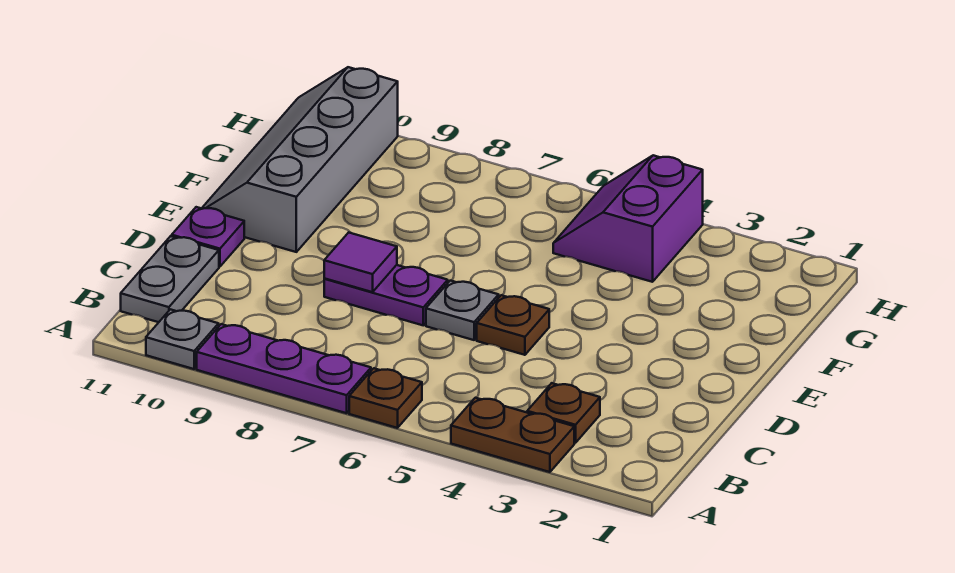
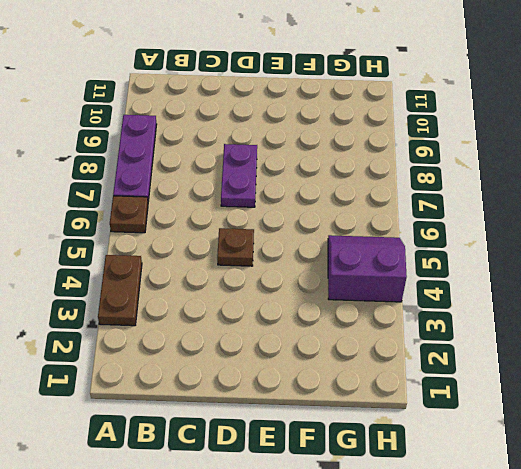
none -> grey plate A10 level 1
none -> brown plate B3 level 1
none -> grey plate B11:C11 level 1

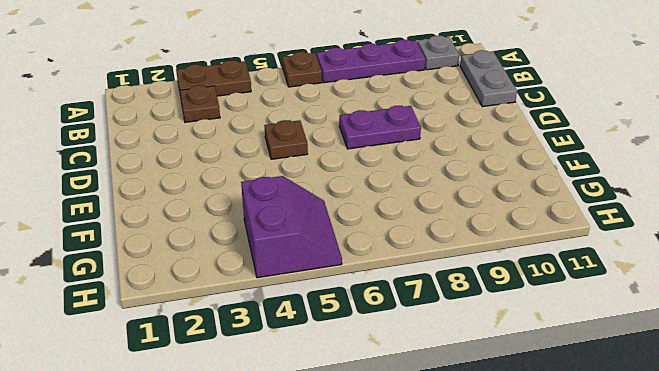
none -> grey plate D6 level 1
none -> purple plate D11 level 1
none -> grey slope E10:H11 level 1 top 10

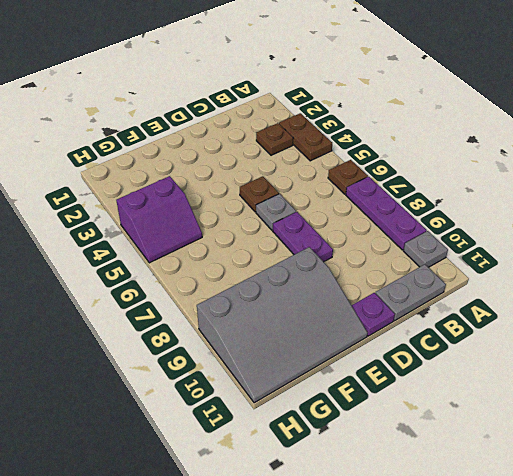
grey slope E9:H11 level 1 top 9 -> grey slope E10:H11 level 1 top 10
none -> purple tile D8 level 2

